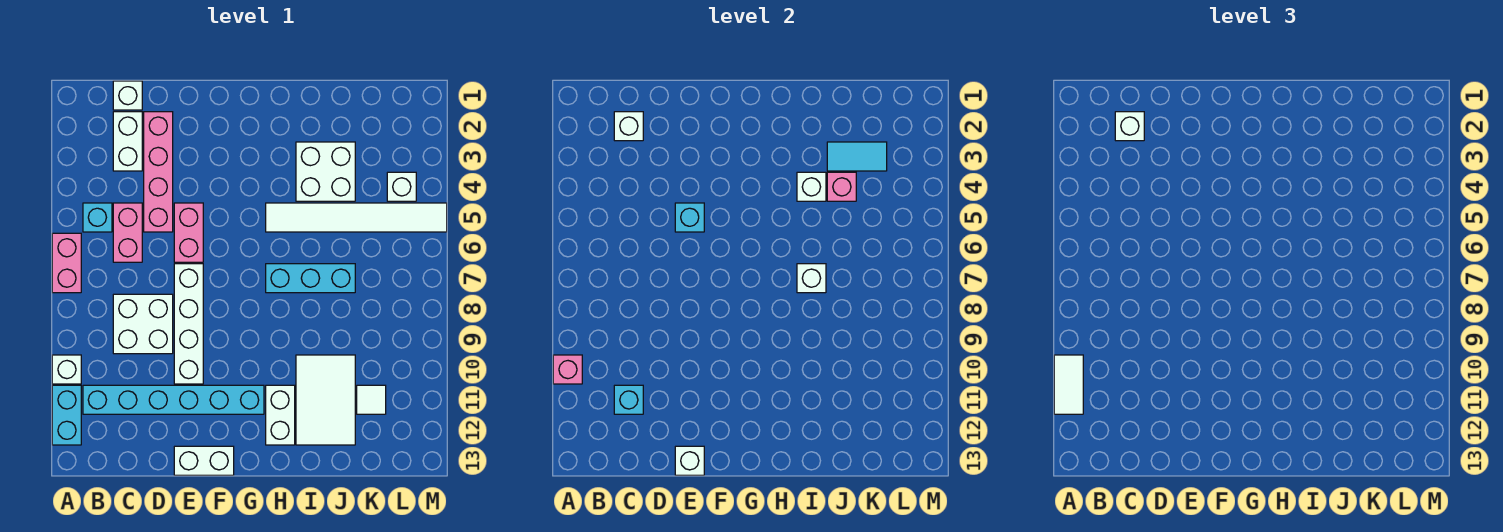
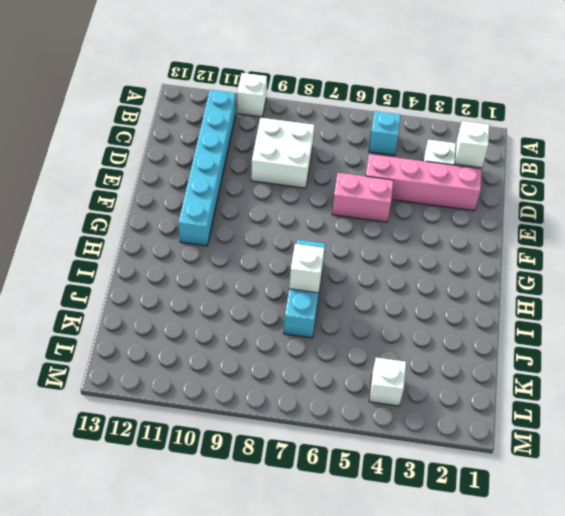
none -> pink brick A6:A7 level 1
none -> cyan brick A11:A12 level 1
none -> white brick C1 level 1
none -> pink brick C5:C6 level 1

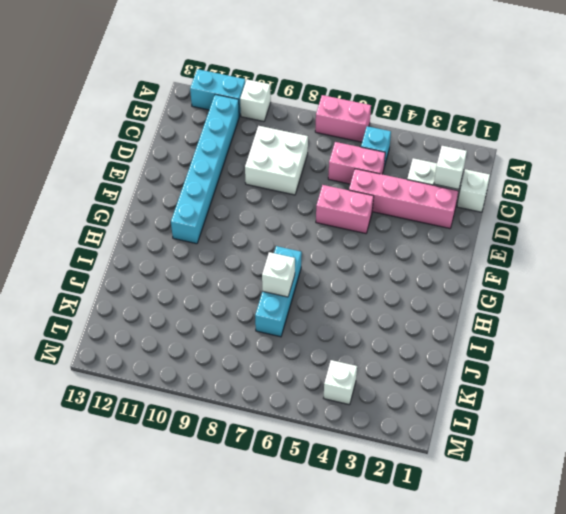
none -> white brick E7:E10 level 1
none -> white brick E13:F13 level 1
none -> white tile H5:M5 level 1
none -> white brick H11:H12 level 1

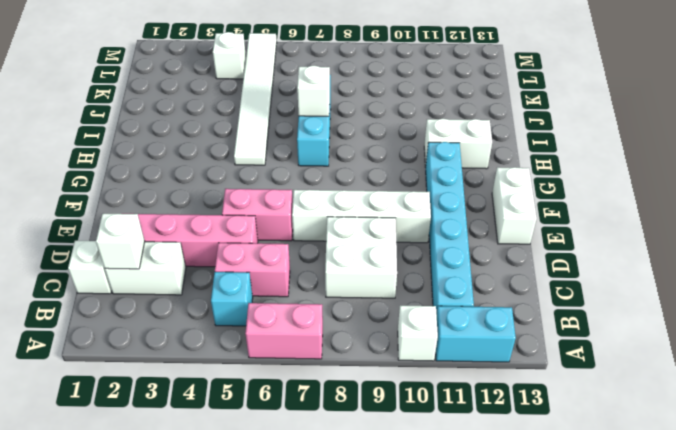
none -> white brick I3:J4 level 1
none -> white tile I10:J12 level 1
none -> white tile K11 level 1
none -> pink brick A10 level 2

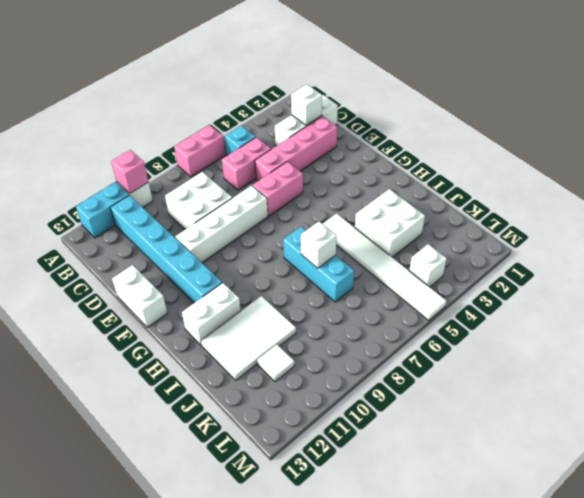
none -> cyan brick C11 level 2
none -> cyan brick E5 level 2
none -> white brick E13 level 2
none -> white brick I4 level 2

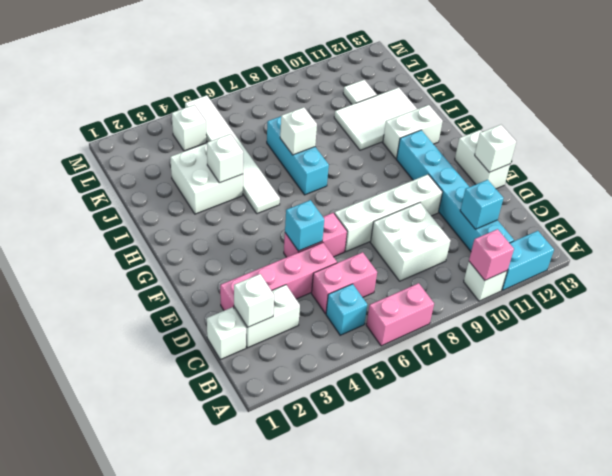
none -> cyan tile J3:K3 level 2
none -> pink brick J4 level 2
none -> white tile A10:A11 level 3
none -> white brick C2 level 3

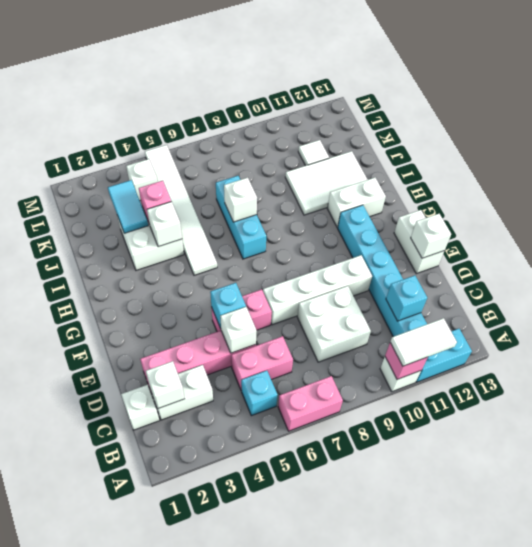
white brick D5 level 2 -> white brick C2 level 3

